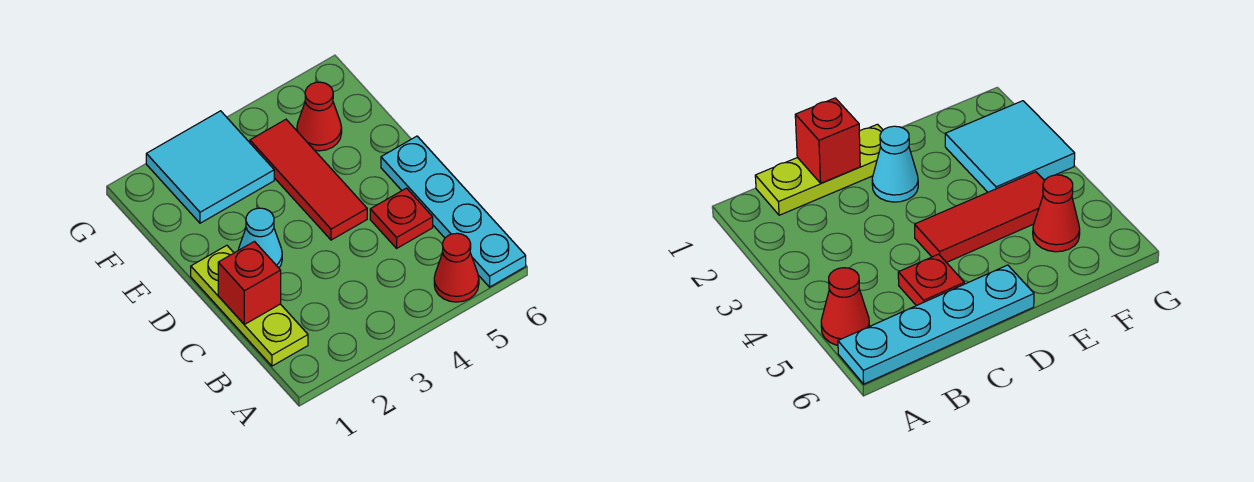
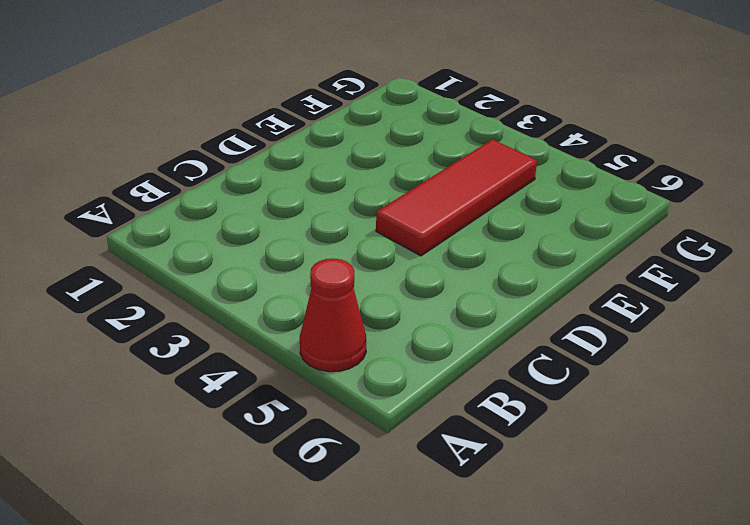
none -> cyan plate A6:D6 level 1
none -> lime plate B1:D1 level 1

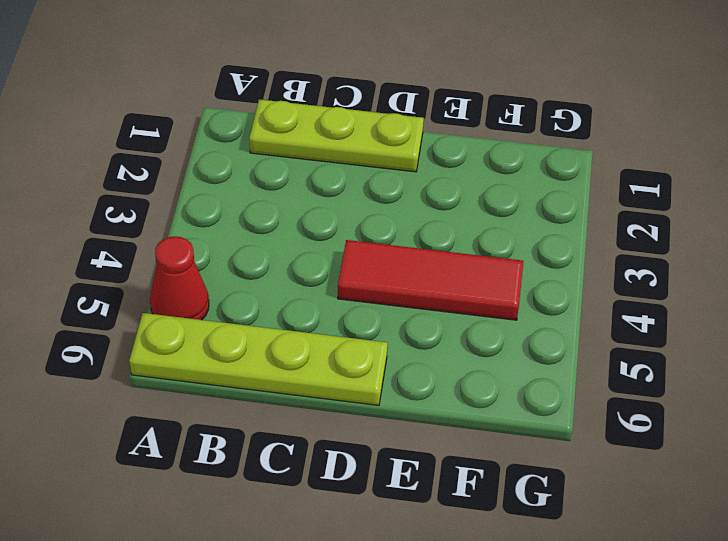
lime plate A6:D6 level 1 -> cyan plate A6:D6 level 1
none -> red plate C5 level 1
none -> cyan cone D2 level 1

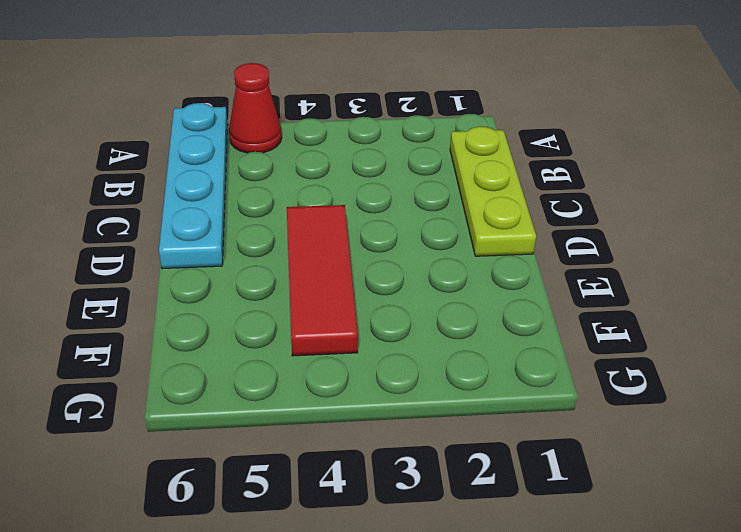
none -> red plate C5 level 1
none -> cyan cone D2 level 1

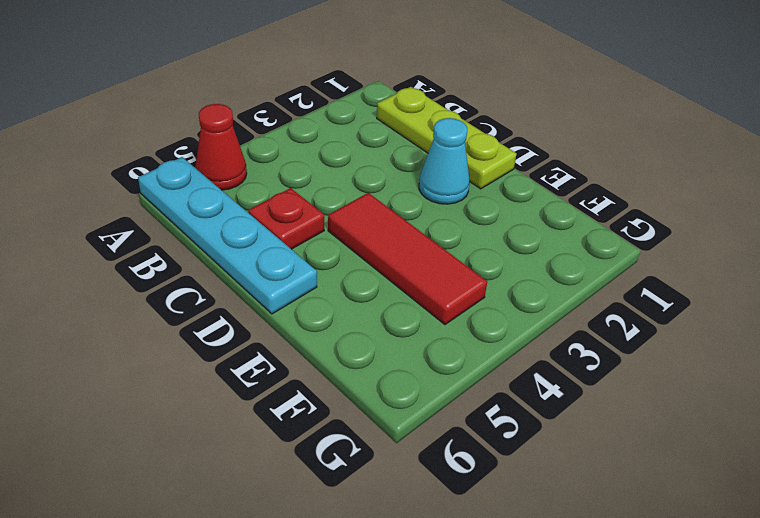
none -> cyan tile F2:G3 level 1
none -> red cone F5 level 1

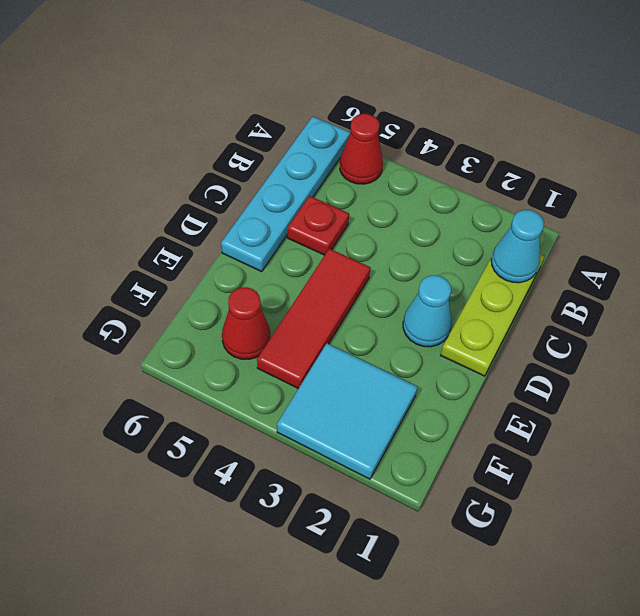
cyan cone B1 level 2 -> none
none -> red brick C1 level 2

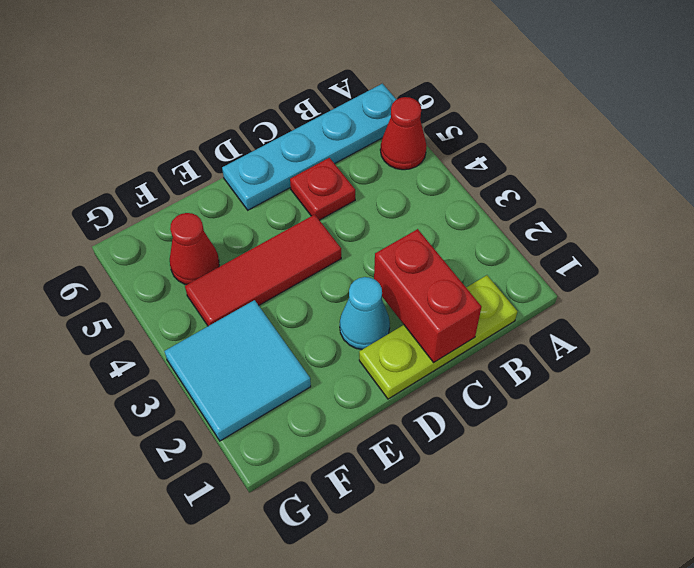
red brick C1:C2 level 2 -> red brick C1 level 2

